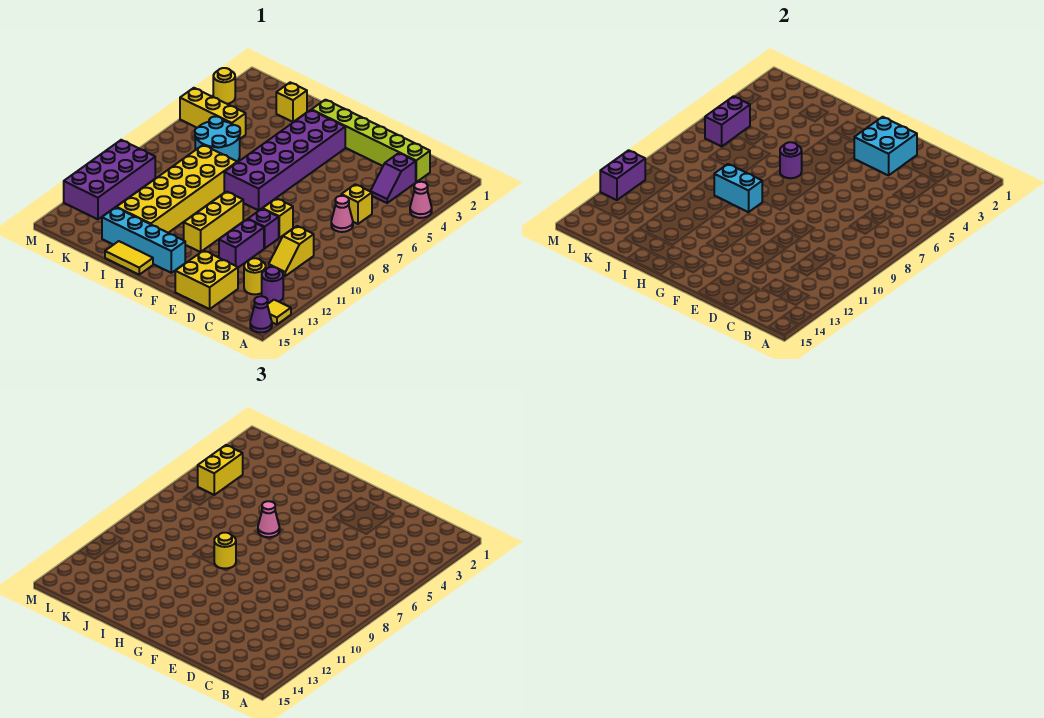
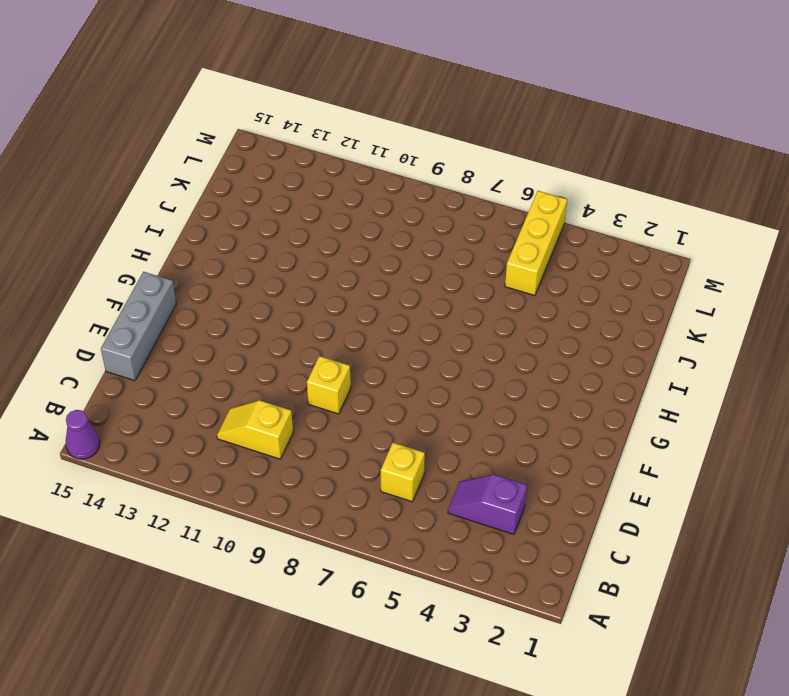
grey brick D15:F15 level 1 -> yellow brick D14:E15 level 1
none -> pink cone A4 level 1
none -> yellow tile A14 level 1
none -> purple round brick B13 level 1
none -> lime brick C2:H2 level 1

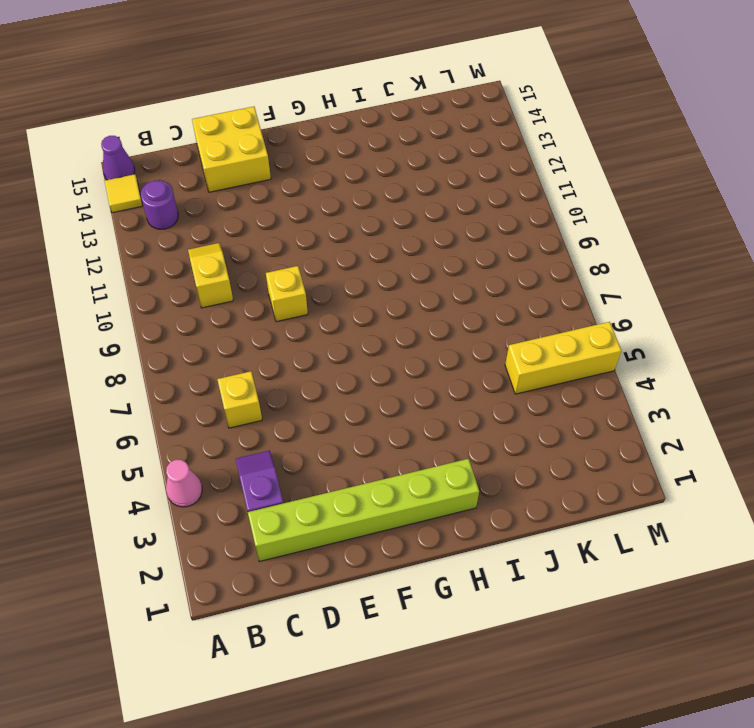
none -> pink cone C7 level 1
none -> yellow round brick C13 level 1
none -> purple brick E10 level 1
none -> purple brick E11:E12 level 1

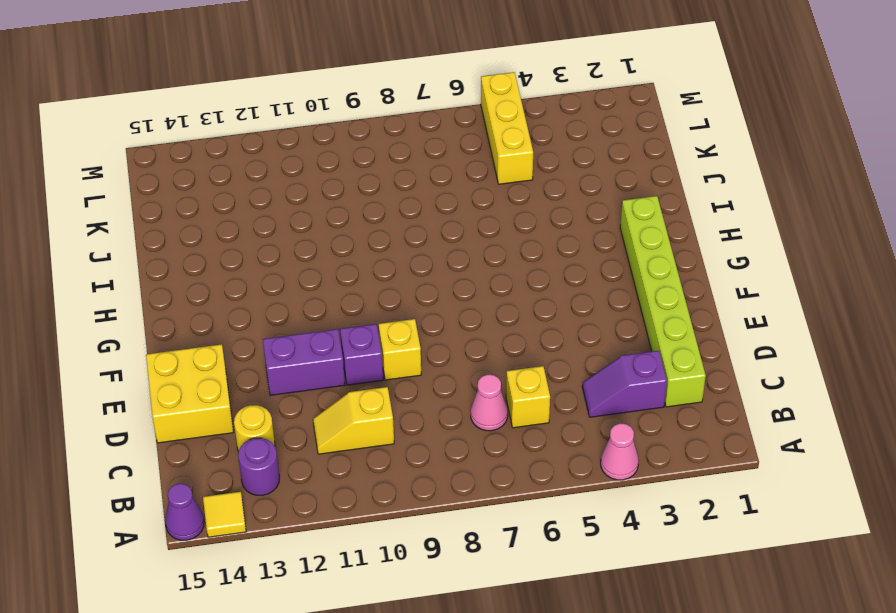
none -> purple brick G3:H8 level 1
none -> yellow brick G10:G12 level 1
none -> cyan brick G14:J14 level 1
none -> yellow tile H15:I15 level 1

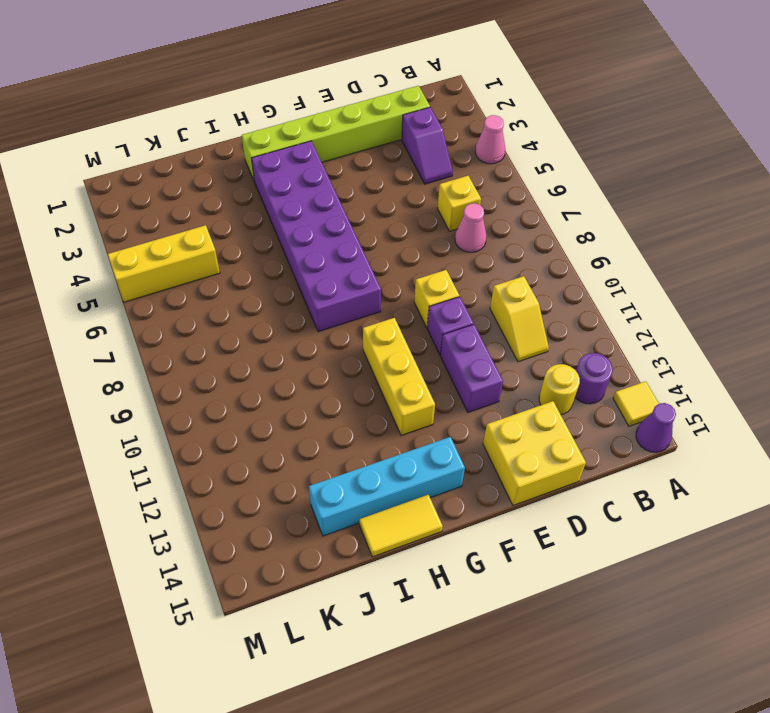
none -> yellow brick I8:J13 level 1
none -> yellow brick J2 level 1
none -> cyan round brick J6:K7 level 1
none -> purple brick L10:M13 level 1

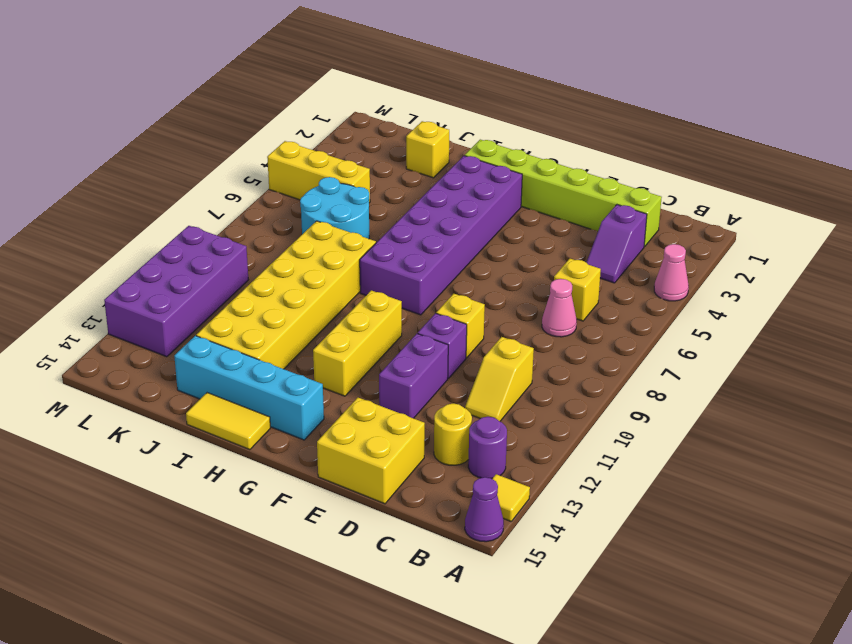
none -> yellow round brick M3 level 1
none -> cyan brick E2:F3 level 2
none -> purple round brick H6 level 2
none -> cyan brick H9:I9 level 2

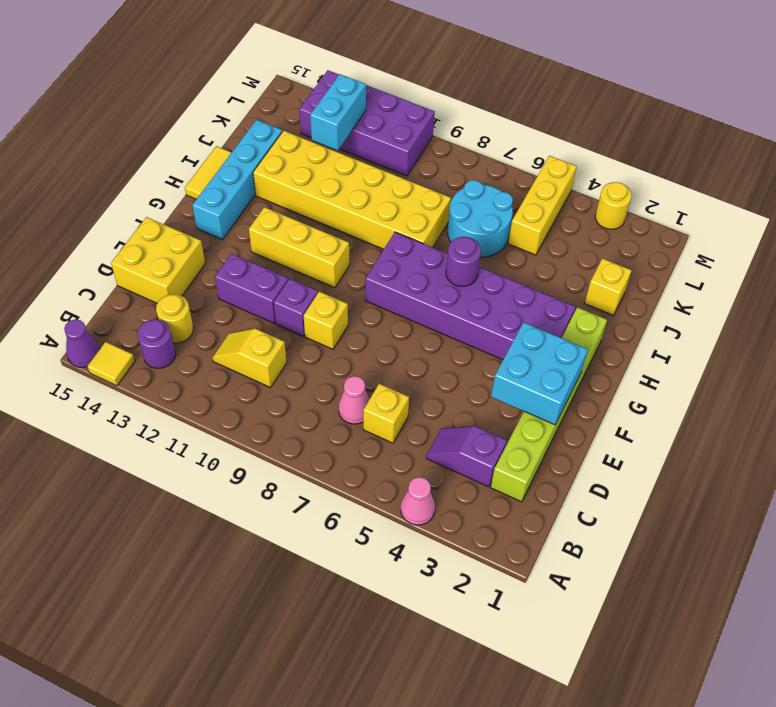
cyan brick K12:L12 level 2 -> cyan brick H9:I9 level 2
none -> purple brick L5:L6 level 2
none -> purple brick M11:M12 level 2
none -> pink cone H6 level 3
none -> yellow round brick H9 level 3

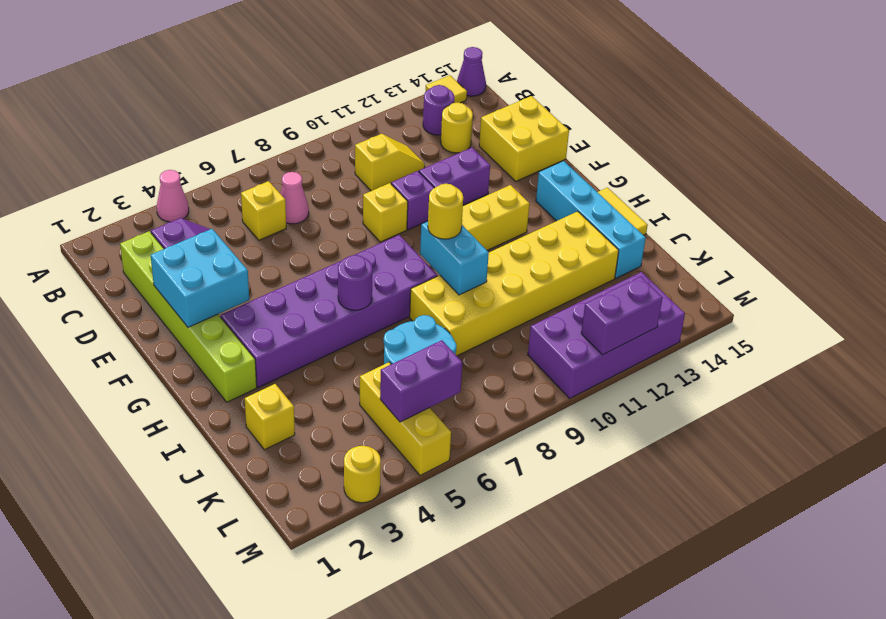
none -> pink cone H6 level 3
none -> yellow brick L4:L5 level 3

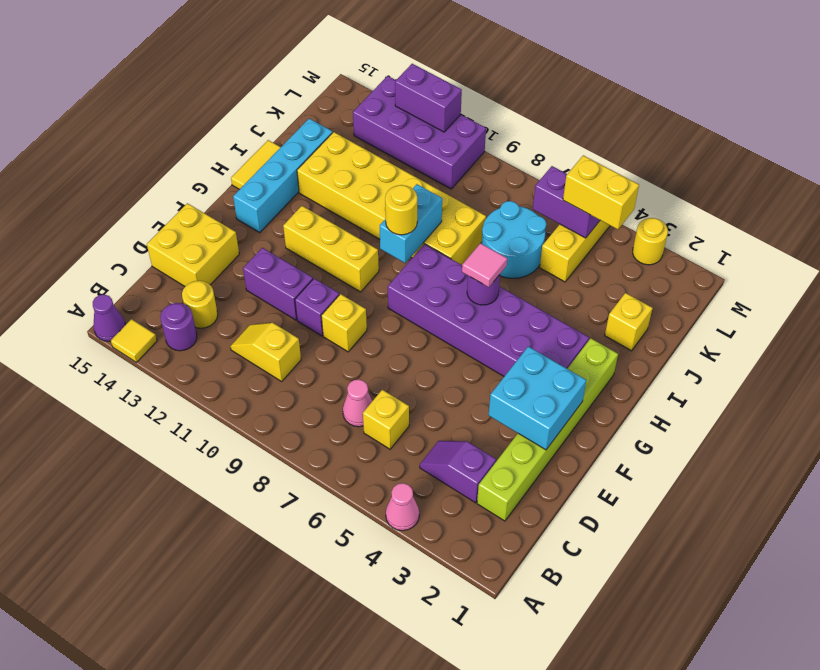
pink tile H6 level 3 -> pink cone H6 level 3

